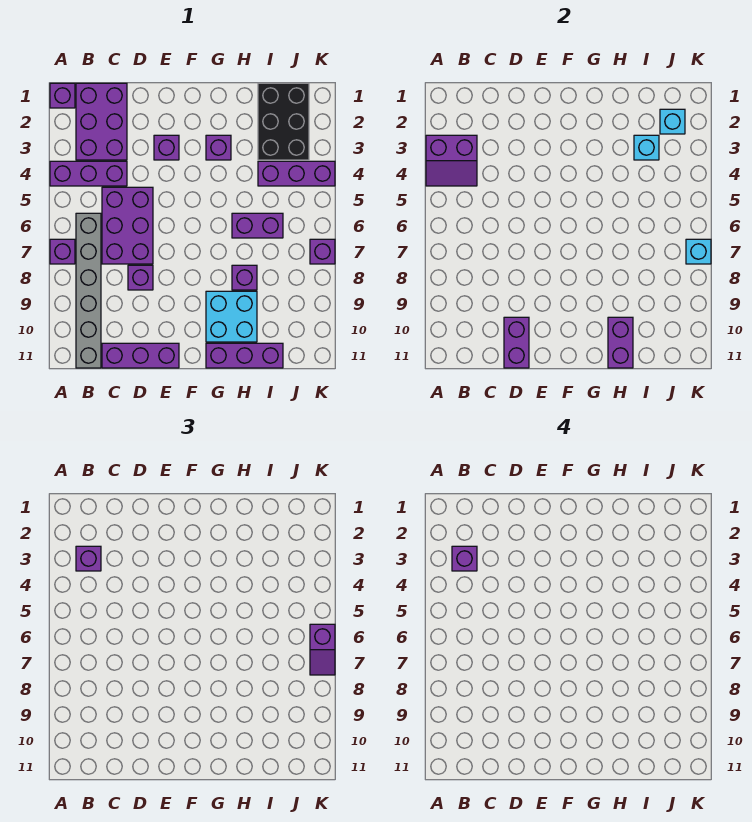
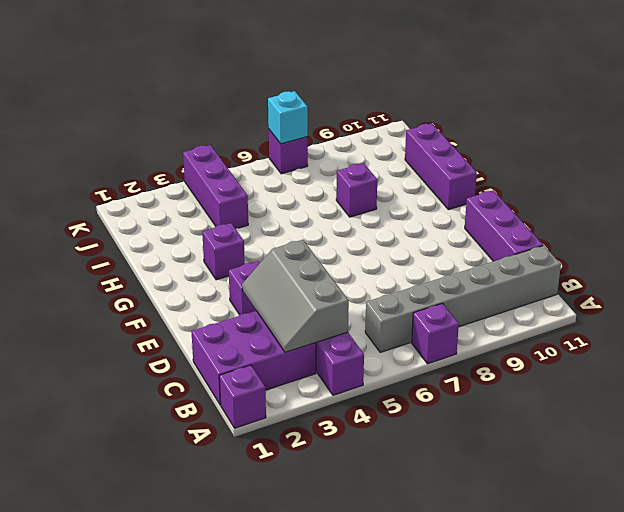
grey slope B3:D4 level 2 top 4 -> purple slope A3:B4 level 2 top 3
none -> purple brick C5:D7 level 1
none -> purple brick D8 level 1
none -> cyan brick G9:H10 level 1

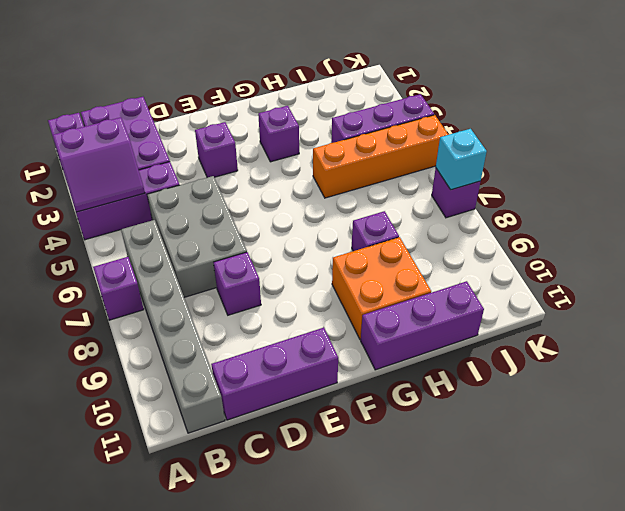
grey brick C5:D7 level 1 -> purple brick C5:D7 level 1
orange brick G9:H10 level 1 -> cyan brick G9:H10 level 1
orange brick H5:K5 level 1 -> none
none -> purple brick H6:I6 level 1
none -> black brick I1:J3 level 1
none -> purple brick D10:D11 level 2

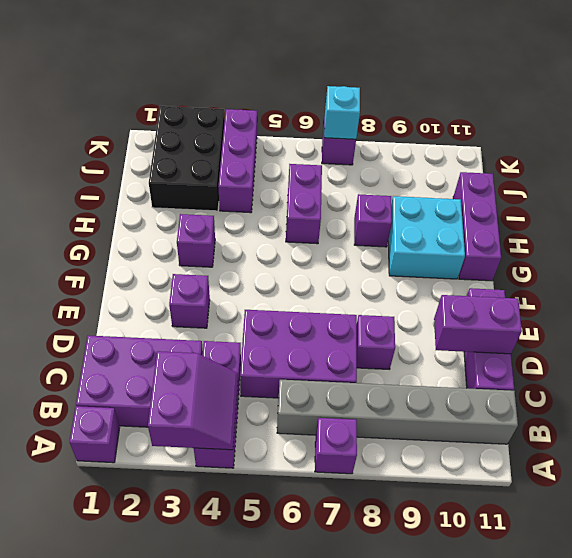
black brick I2:K3 level 1 -> black brick I1:J3 level 1
none -> purple brick H10:H11 level 2
none -> cyan brick I3 level 2
none -> cyan brick J2 level 2

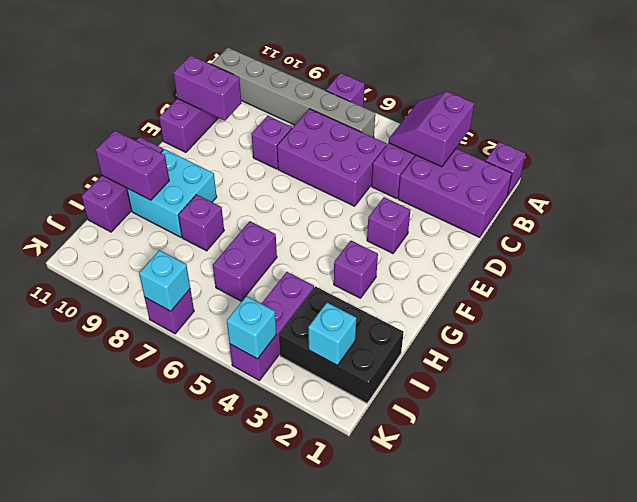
cyan brick K4 level 2 -> cyan brick I3 level 2
none -> purple brick B3 level 3
none -> purple slope K6:K7 level 3 top 6
none -> purple brick B3 level 4

